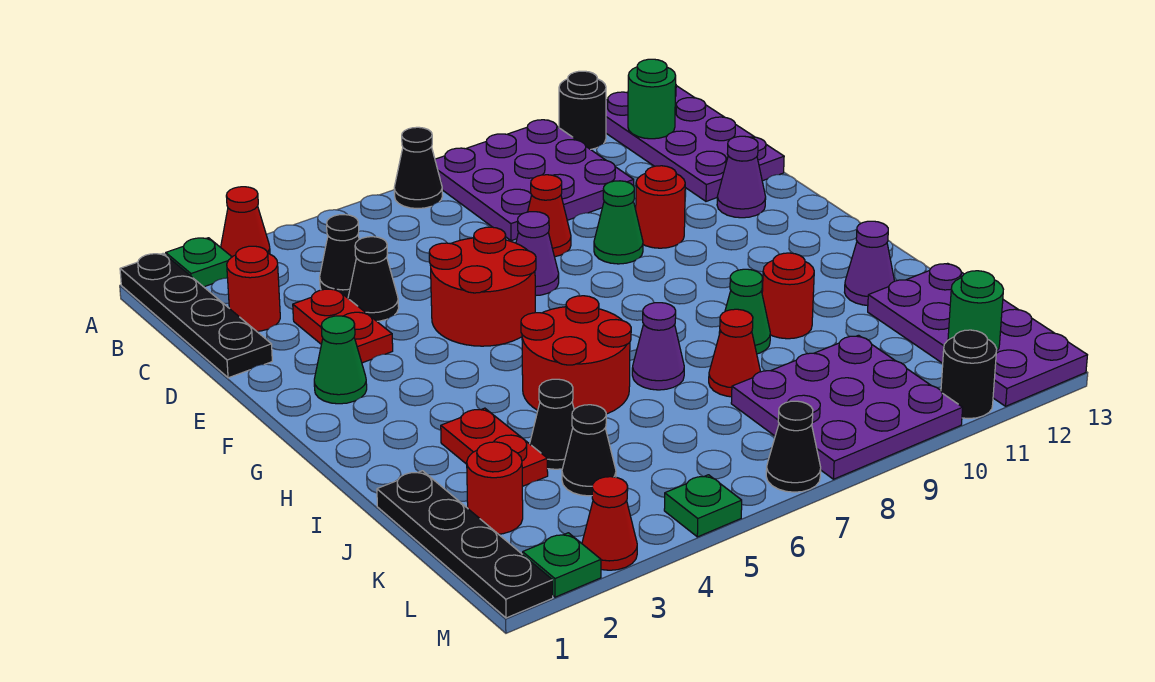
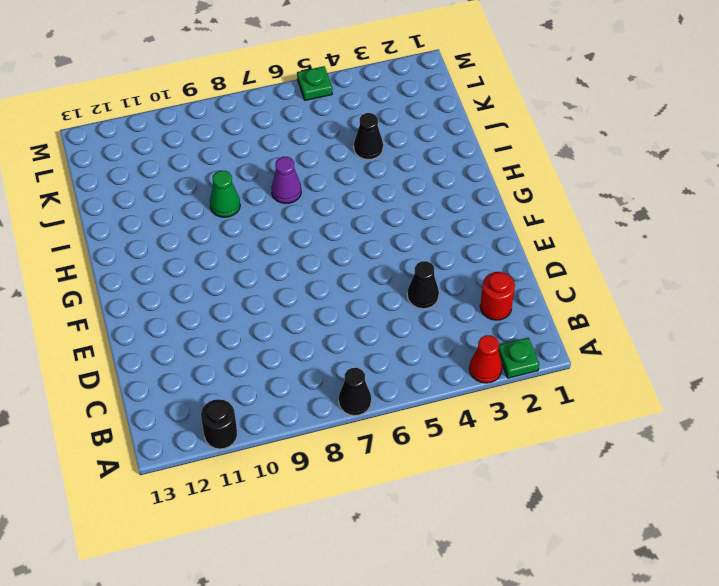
none -> black plate A1:D1 level 1
none -> purple plate A8:C10 level 1
none -> purple plate A12:D13 level 1
none -> black cone C4 level 1

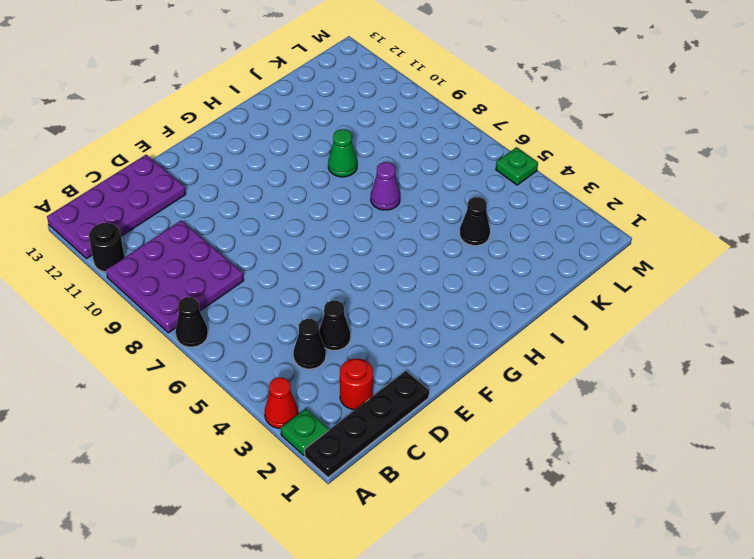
none -> red plate D3:E3 level 1
none -> red cone D8 level 1
none -> red round brick E5:F6 level 1
none -> purple cone E7 level 1

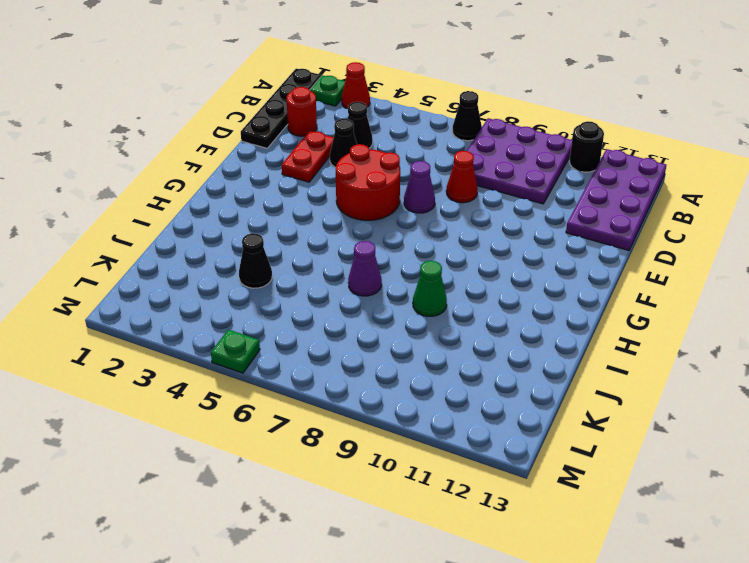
none -> green cone E9 level 1
none -> red round brick E10 level 1
none -> purple cone E12 level 1
none -> green cone F2 level 1

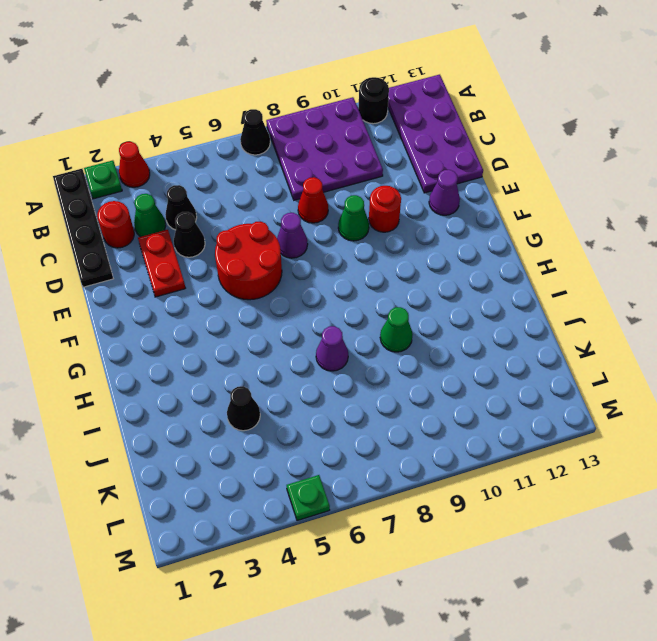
green cone C3 level 1 -> green cone F2 level 1
none -> red round brick H5:I6 level 1
none -> red plate I3:J3 level 1
none -> red round brick I10 level 1
none -> purple cone I12 level 1

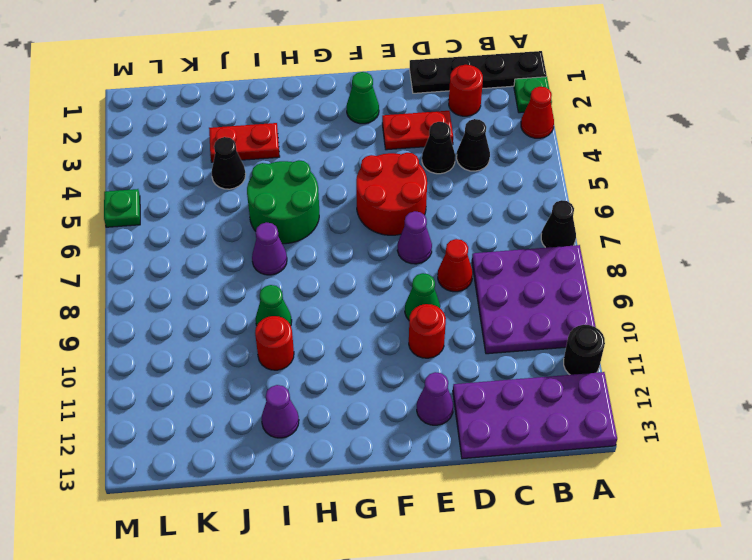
green round brick H5:I6 level 1 -> red round brick H5:I6 level 1
none -> black plate J1:M1 level 1
none -> red cone J8 level 1
none -> purple plate J12:M13 level 1
none -> red round brick K2 level 1

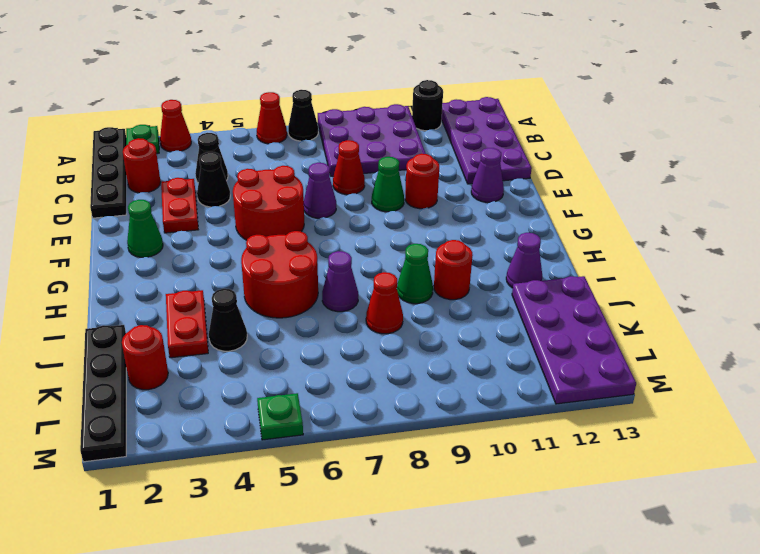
red cone A6 level 1 -> red cone M3 level 1
none -> black cone K4 level 1
none -> purple plate K8:M10 level 1
none -> green plate M2 level 1
none -> black cone M7 level 1

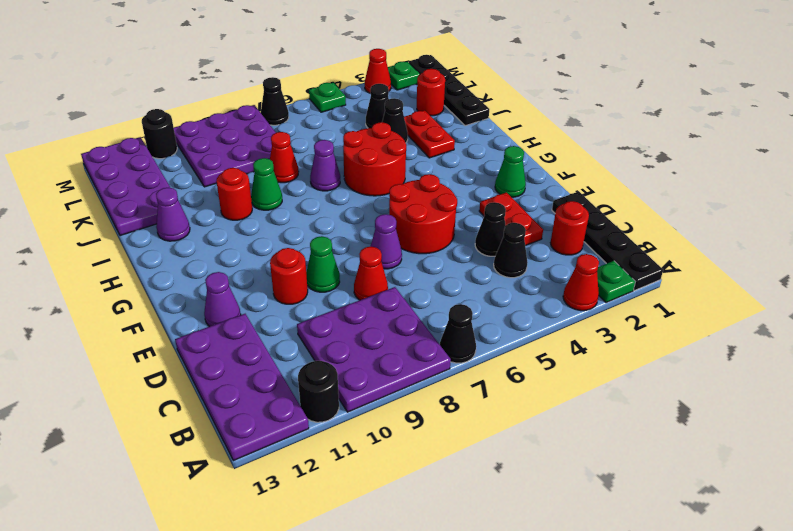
none -> green round brick B12 level 2
none -> green round brick L12 level 2

